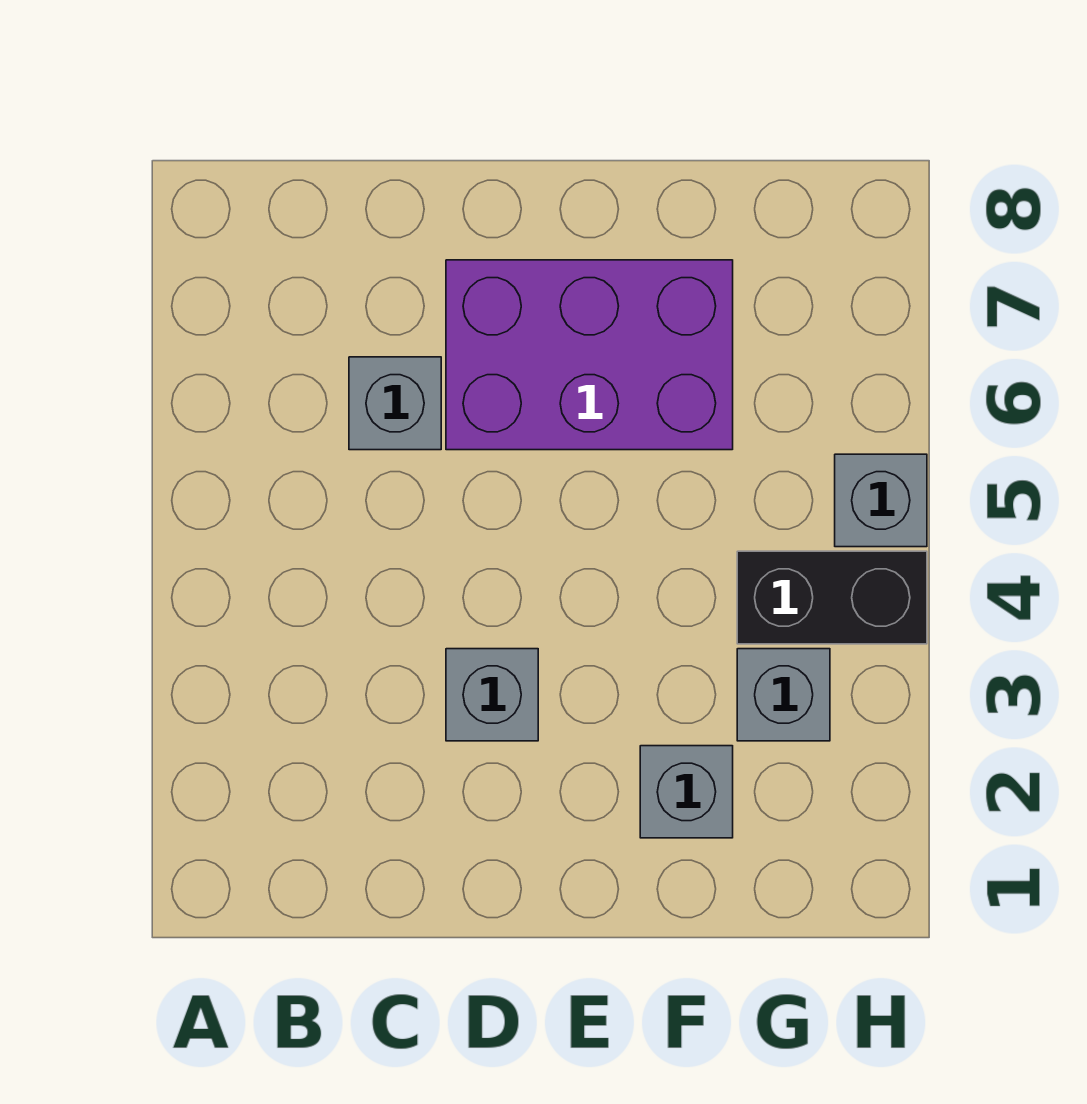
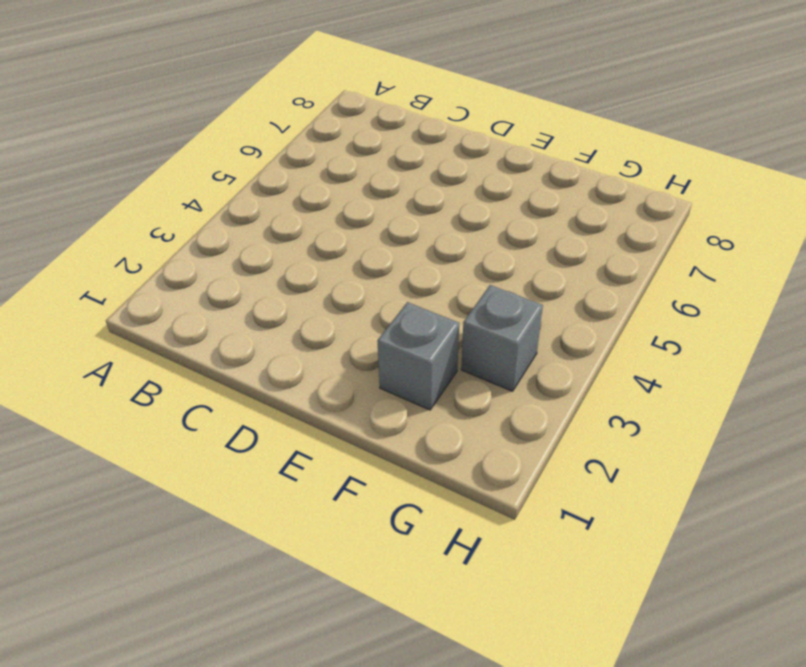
none -> grey brick C6 level 1
none -> grey brick D3 level 1

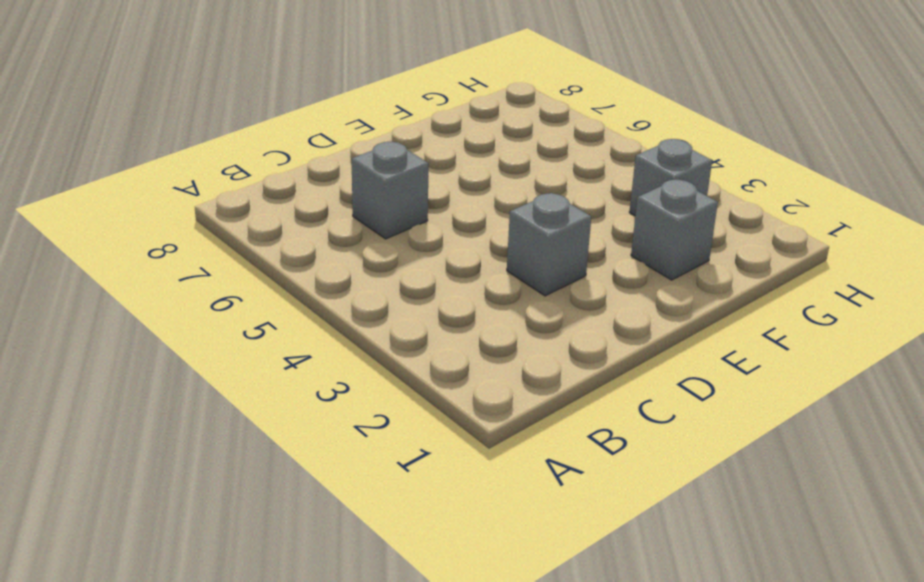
none -> purple brick D6:F7 level 1
none -> black brick G4:H4 level 1

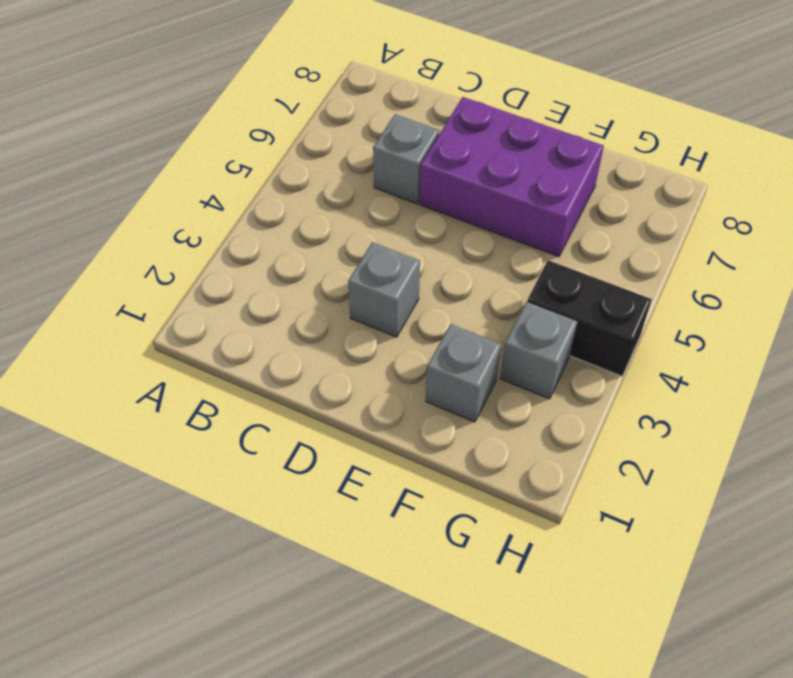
none -> grey brick H5 level 1

